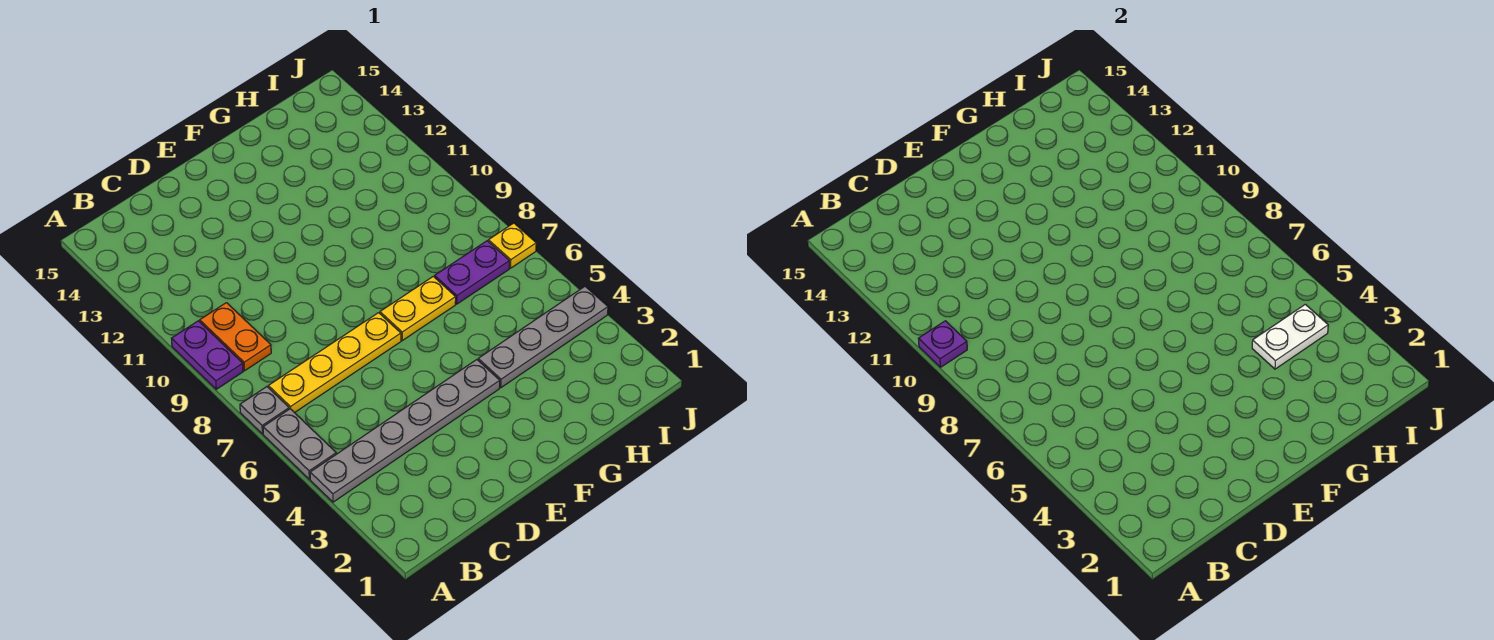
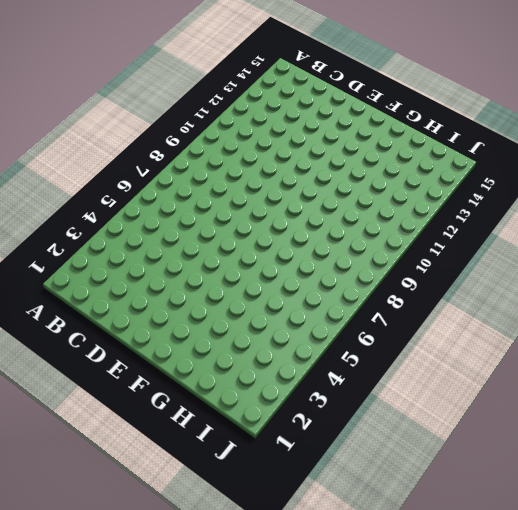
none -> grey plate A4:F4 level 1
none -> grey plate A5:A6 level 1
none -> grey plate A7 level 1

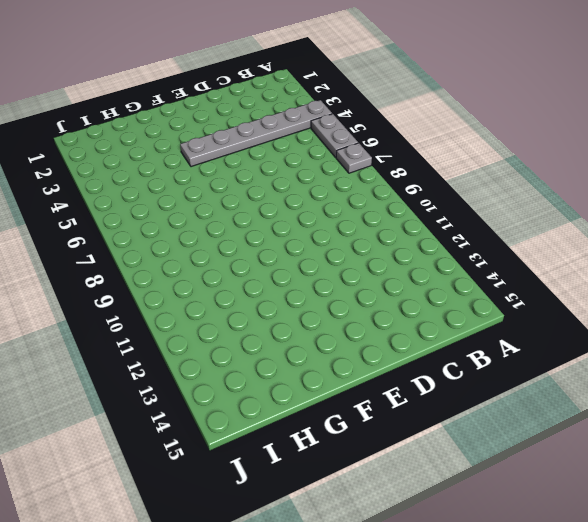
none -> purple plate A9:A10 level 1
none -> yellow plate B7:E7 level 1
none -> orange plate B9:B10 level 1

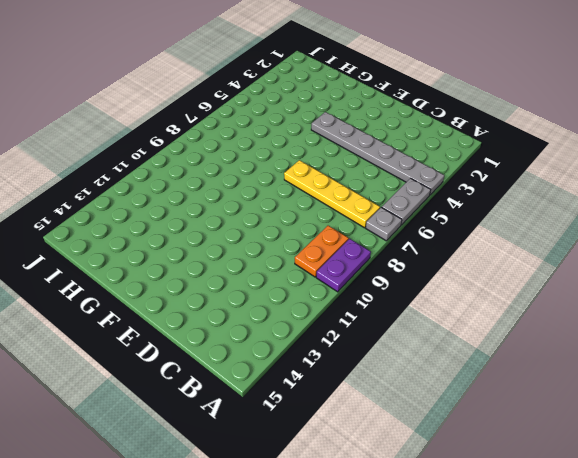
none -> yellow plate F7:G7 level 1
none -> grey plate G4:J4 level 1
none -> purple plate H7:I7 level 1

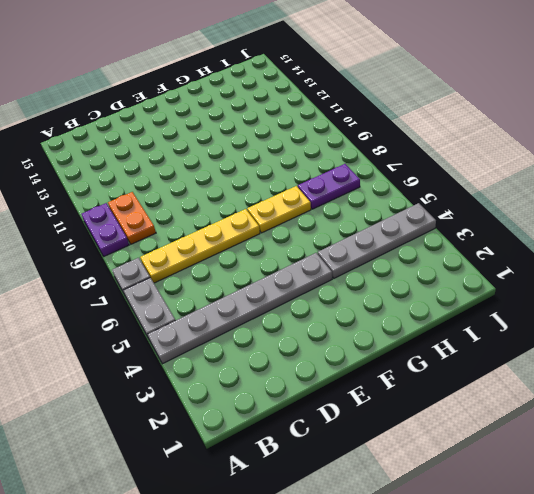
none -> yellow plate J7 level 1
none -> purple plate A10 level 2
none -> white plate H4:I4 level 2

